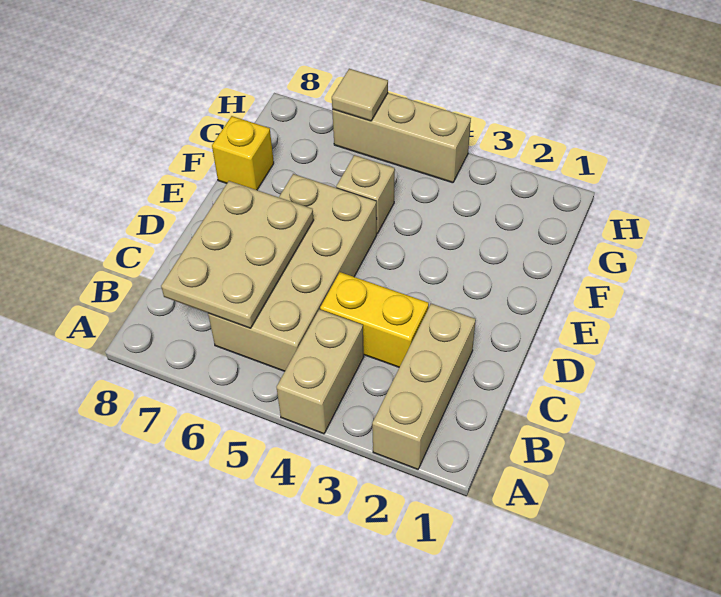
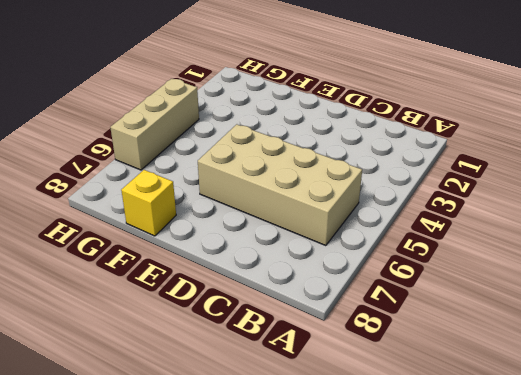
none -> tan brick A2:C2 level 1
none -> tan brick A4:B4 level 1

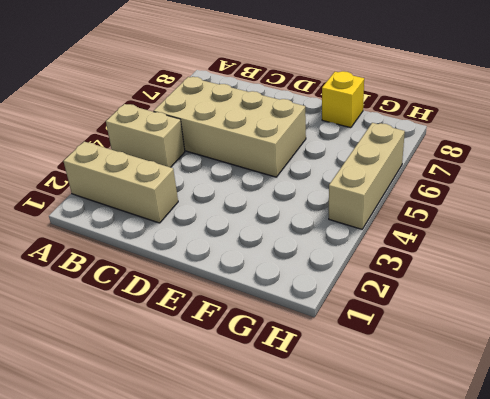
none -> yellow brick C3:C4 level 1
none -> tan brick F5 level 1

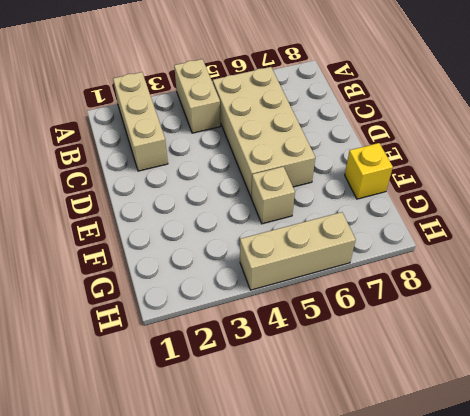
none -> yellow brick C3:C4 level 1
none -> tan plate B6:D7 level 2

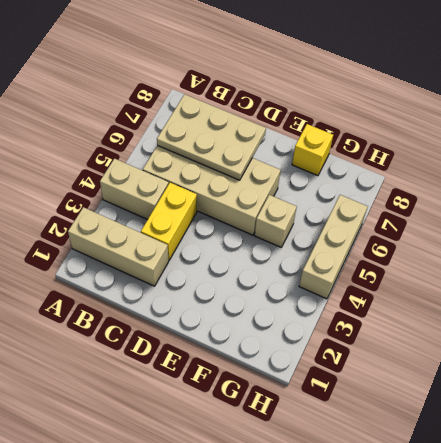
none -> tan tile H6 level 2

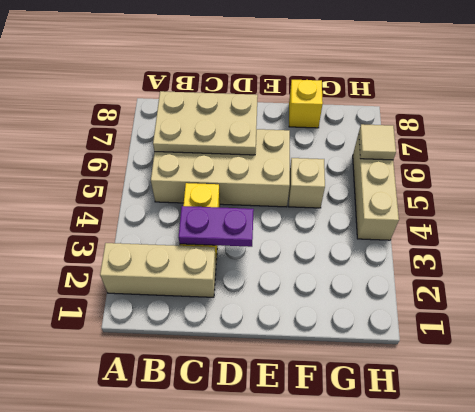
purple plate C3:D3 level 2 -> none
none -> tan brick A4:B4 level 1

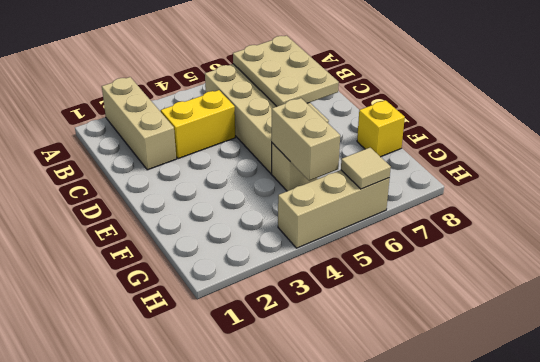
tan brick F5:G5 level 2 -> tan brick A4:B4 level 1

